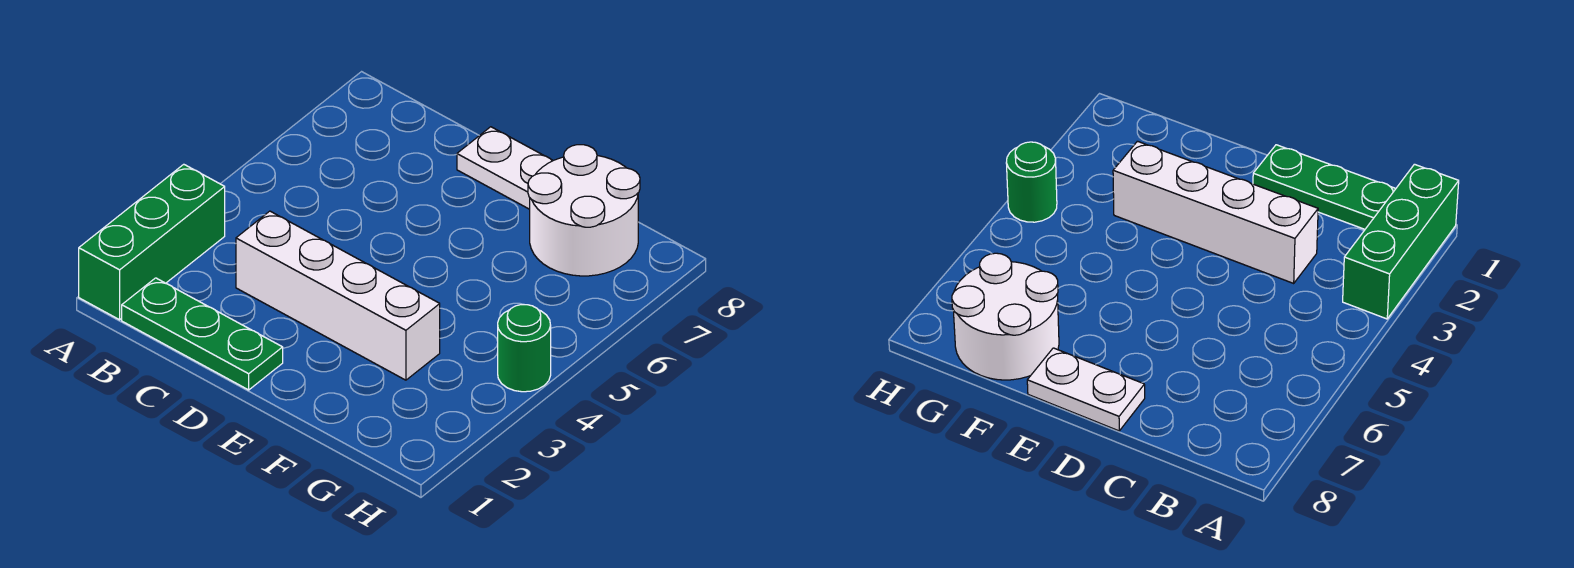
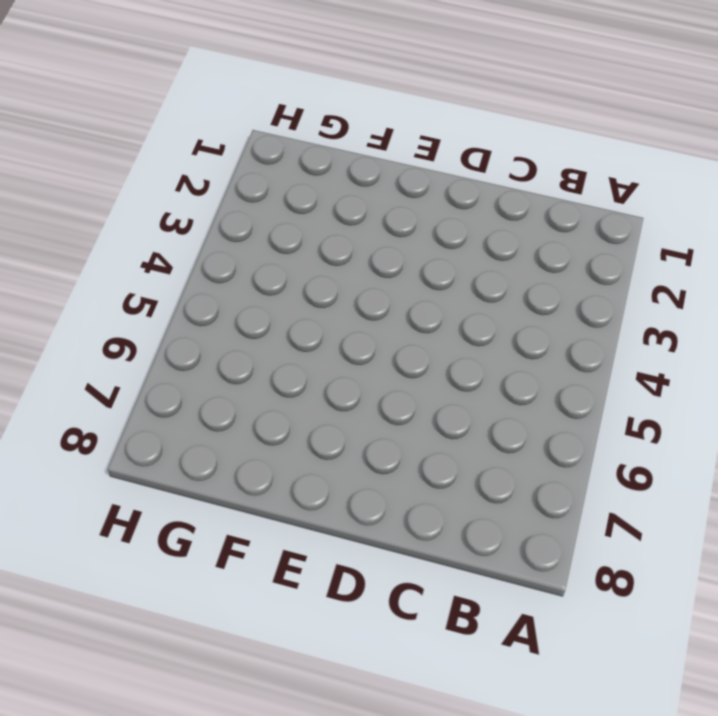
none -> green brick A1:A3 level 1
none -> green plate B1:D1 level 1

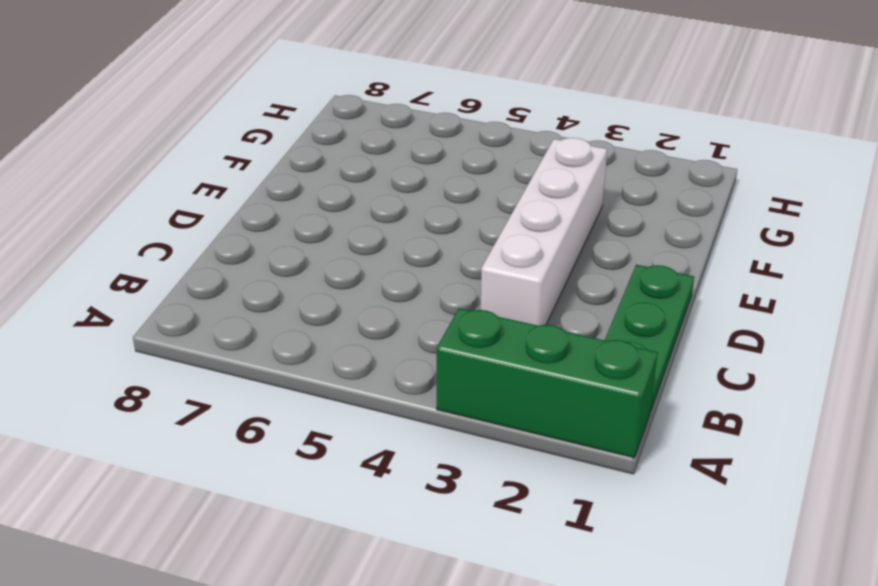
none -> white plate D8:E8 level 1
none -> white round brick F7:G8 level 1

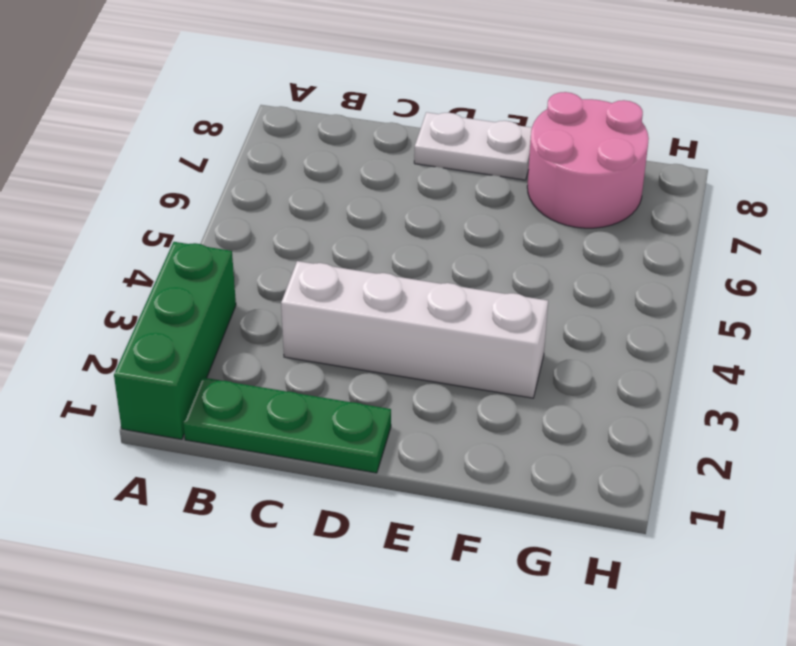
pink round brick F7:G8 level 1 -> white round brick F7:G8 level 1
none -> green round brick H4 level 1

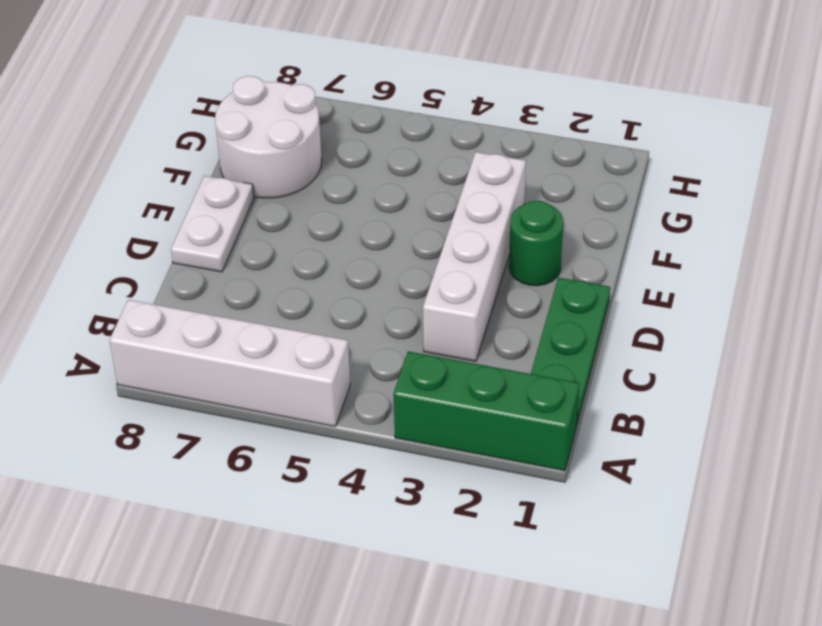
white brick A5:A8 level 1 -> none
green round brick E2 level 1 -> green round brick H4 level 1

